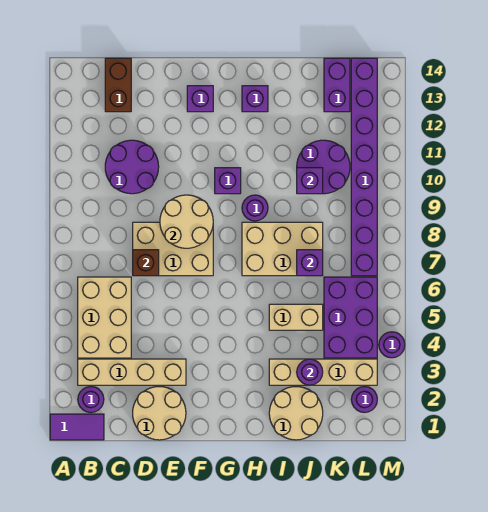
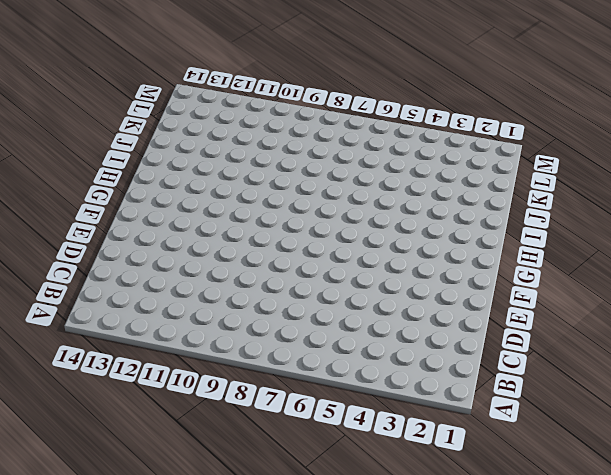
none -> purple tile A1:B1 level 1
none -> purple round brick B2 level 1
none -> tan brick B3:E3 level 1

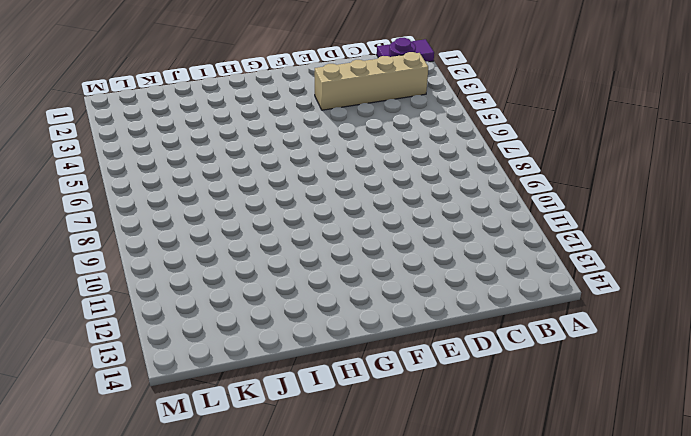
none -> tan brick B4:C6 level 1
none -> purple round brick C10:D11 level 1
none -> brown brick C13:C14 level 1

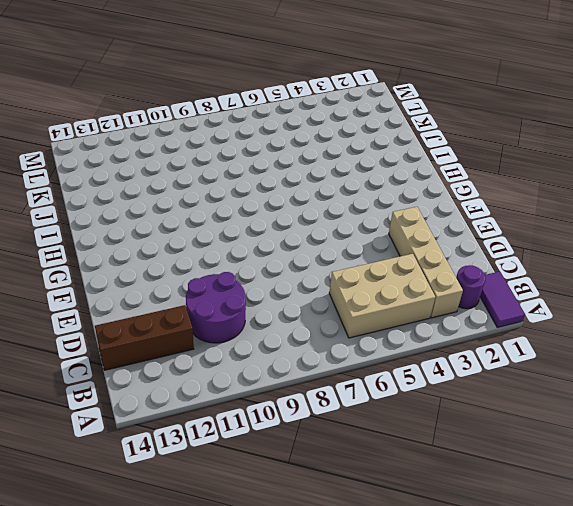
brown brick C12:C14 level 1 -> brown brick C13:C14 level 1
none -> tan round brick D1:E2 level 1
none -> tan brick D7:F8 level 1
none -> purple brick F13 level 1

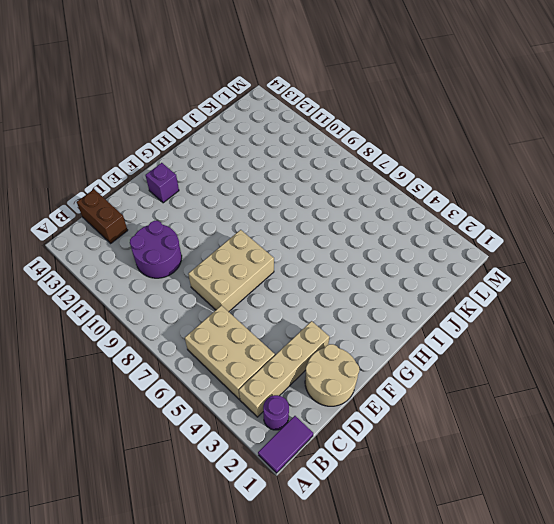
none -> purple brick G10 level 1
none -> tan brick H7:J8 level 1
none -> purple round brick H9 level 1

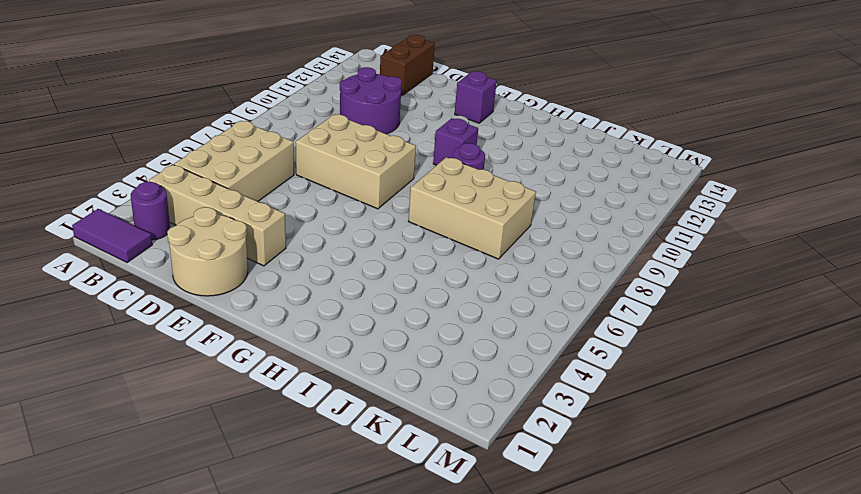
none -> purple brick H13 level 1
none -> tan round brick I1:J2 level 1
none -> tan brick I3:L3 level 1

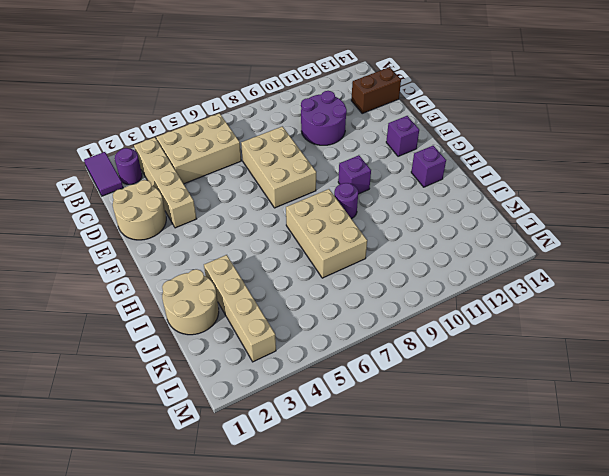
none -> tan brick I5:J5 level 1
none -> purple round brick J10:K11 level 1
none -> purple brick K4:L6 level 1

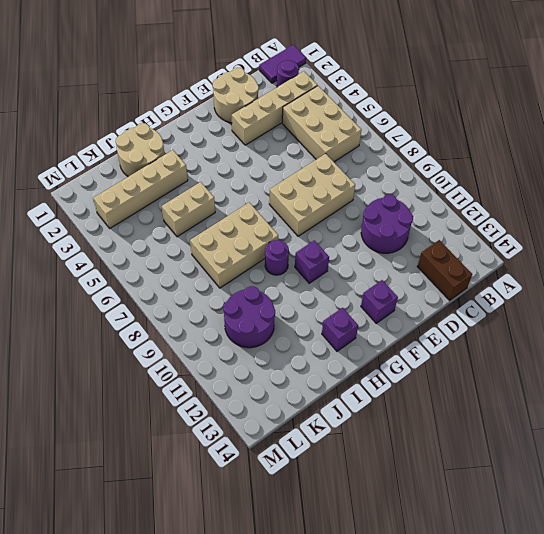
none -> purple brick K4:L6 level 1
none -> purple brick K13:K14 level 1
none -> purple round brick L2 level 1

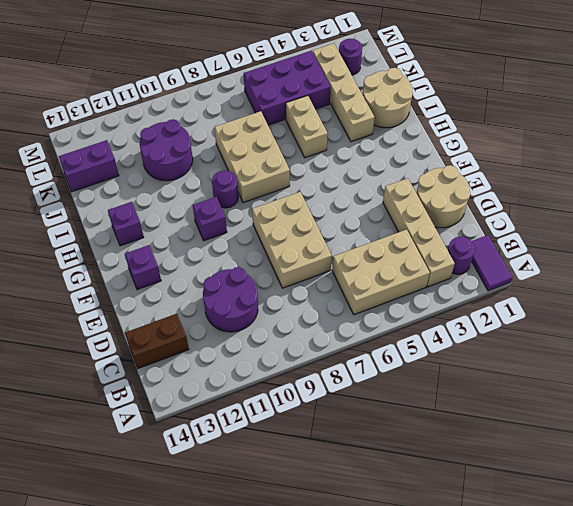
none -> purple brick L7:L14 level 1
none -> purple round brick M4 level 1
none -> brown brick D7 level 2

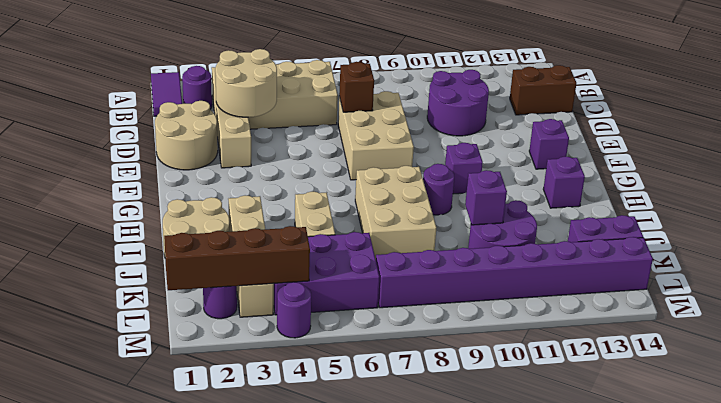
tan round brick C3:D4 level 2 -> tan round brick E8:F9 level 2
brown brick L1:L4 level 2 -> none
none -> purple round brick J3 level 2
none -> purple brick J7 level 2

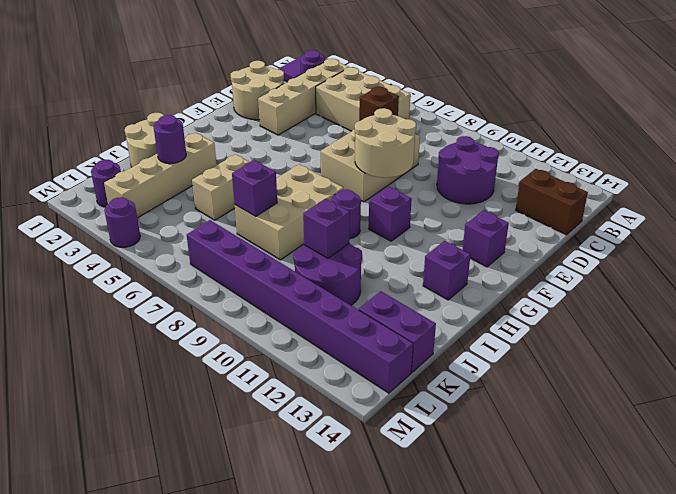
none -> purple brick K4:L6 level 1

